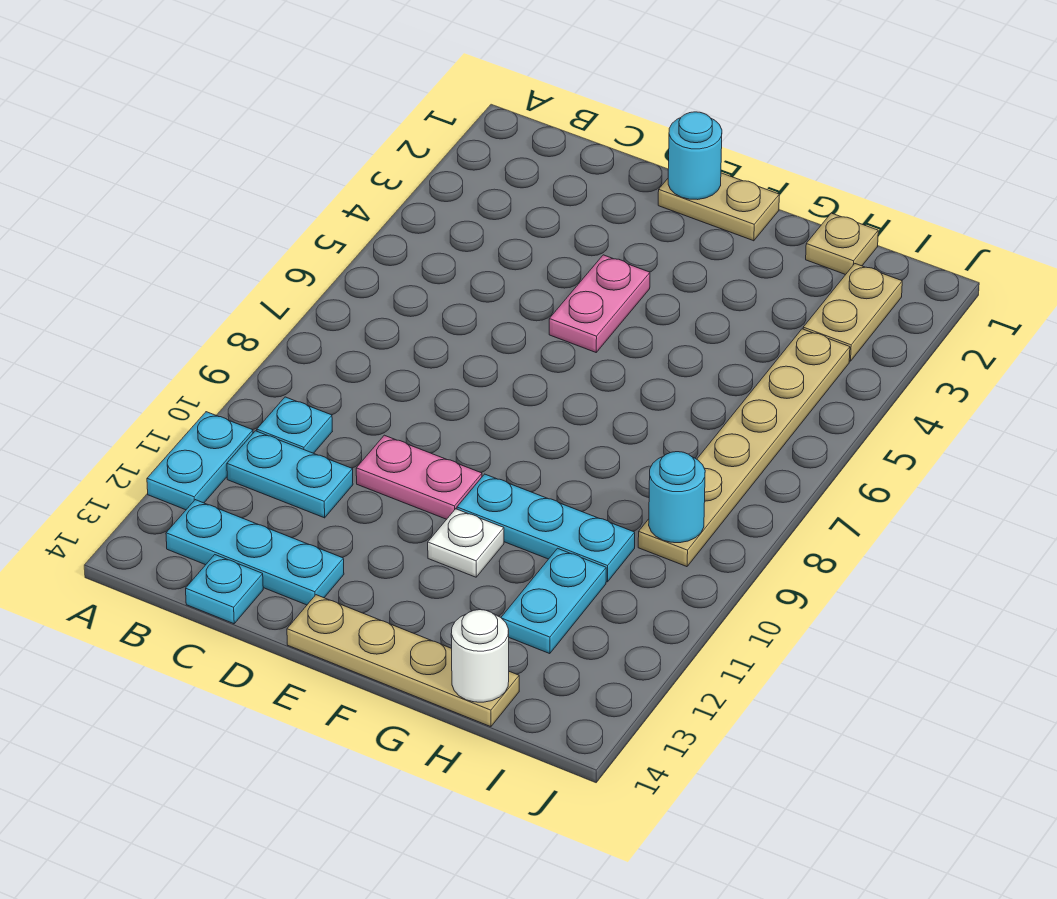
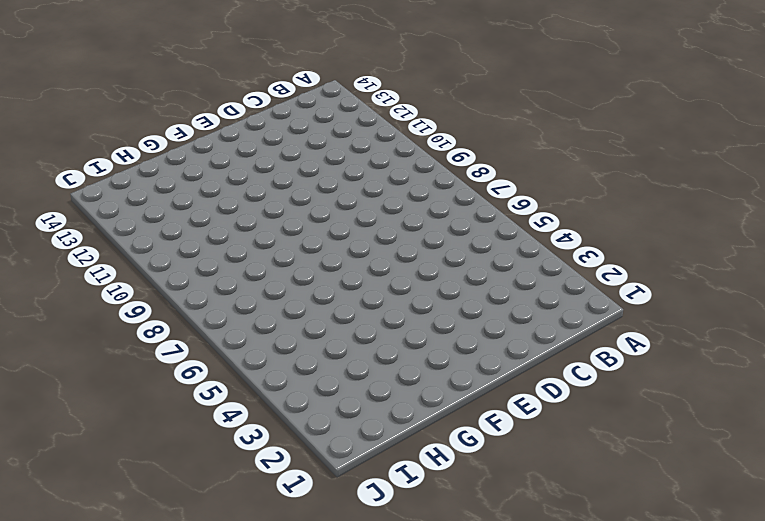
none -> cyan plate A11:A12 level 1
none -> cyan plate B10 level 1
none -> cyan plate B11:C11 level 1

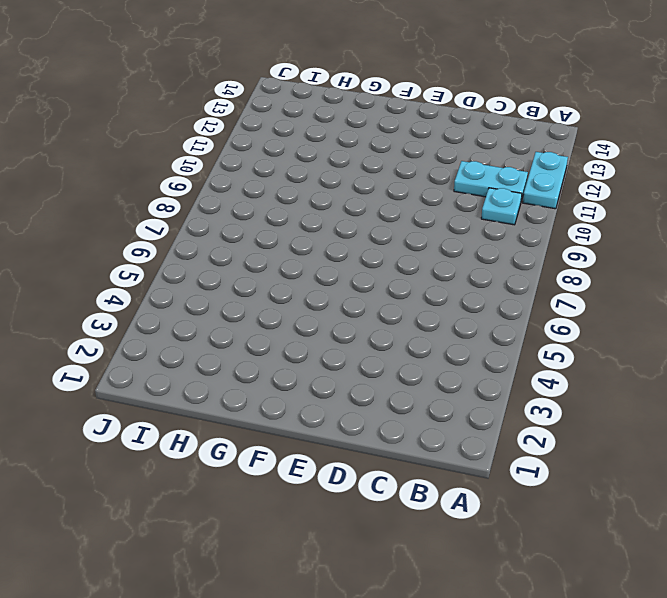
none -> cyan plate B13:D13 level 1
none -> cyan plate C14 level 1
none -> pink plate D10:E10 level 1

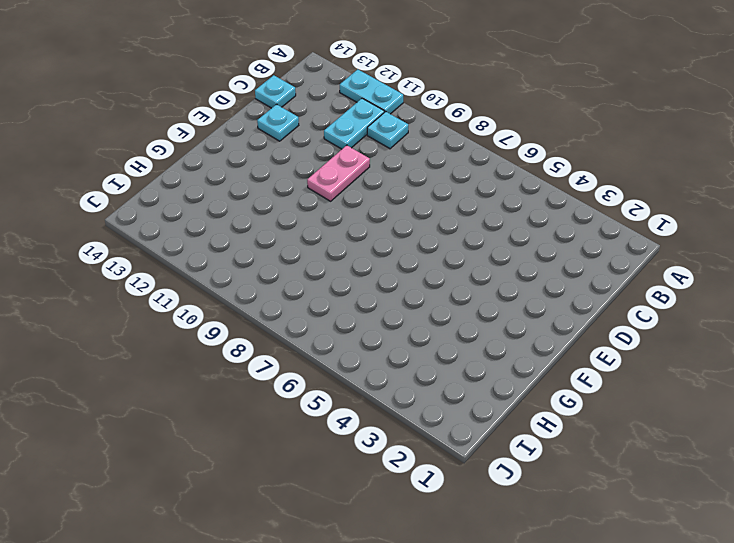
cyan plate D13 level 1 -> cyan plate B13:D13 level 1
none -> tan plate E1:F1 level 1
none -> pink plate E4:E5 level 1
none -> tan plate E14:H14 level 1

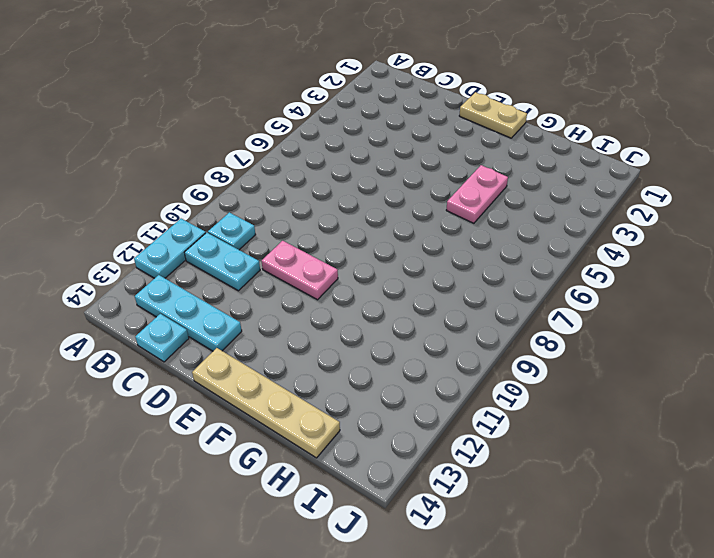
pink plate G4:G5 level 1 -> pink plate E4:E5 level 1
none -> cyan plate F10:H10 level 1
none -> white plate F11 level 1
none -> tan plate H1 level 1

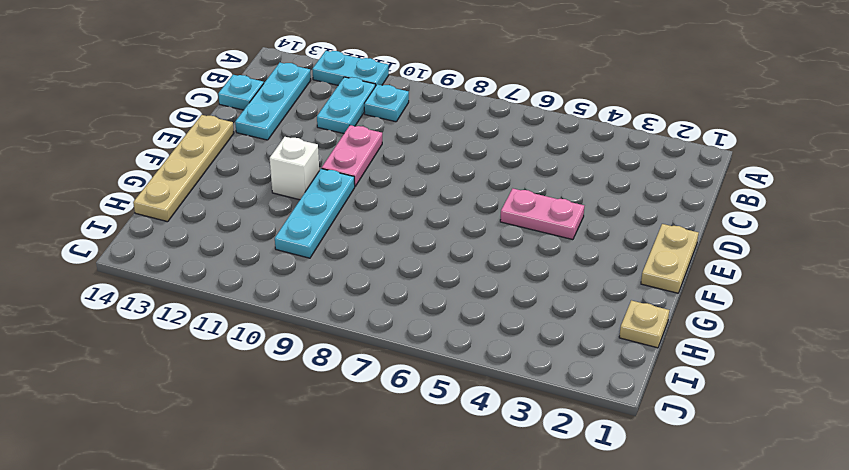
white brick F11 level 1 -> white plate F11 level 1
none -> cyan plate H11:H12 level 1
none -> tan plate I2:I3 level 1
none -> tan plate I4:I9 level 1

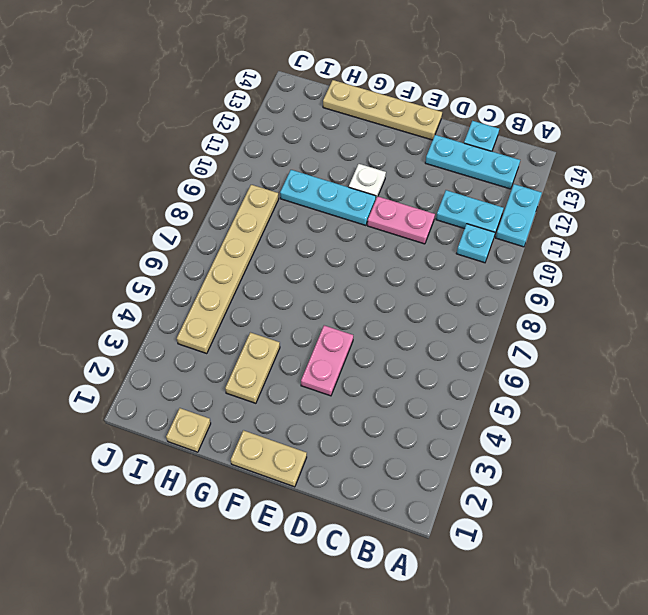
tan plate G3:G4 level 1 -> tan plate I2:I3 level 1
none -> cyan plate H11:H12 level 1
none -> cyan round brick E1 level 2
none -> white round brick H14 level 2

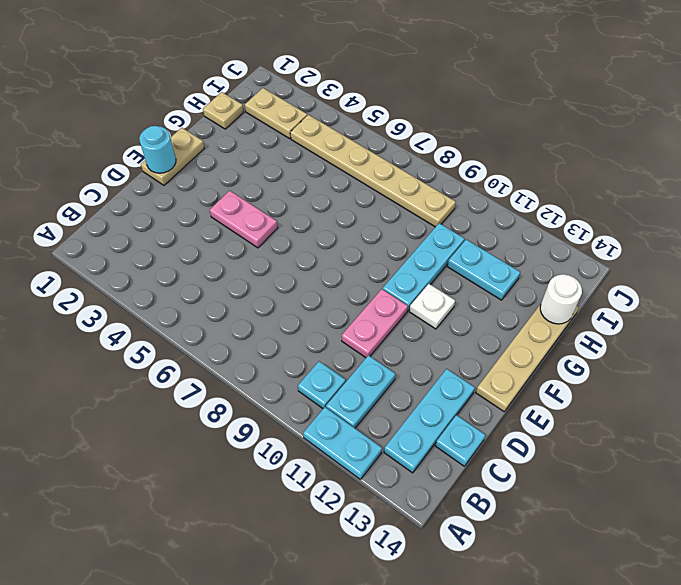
none -> cyan round brick I9 level 2

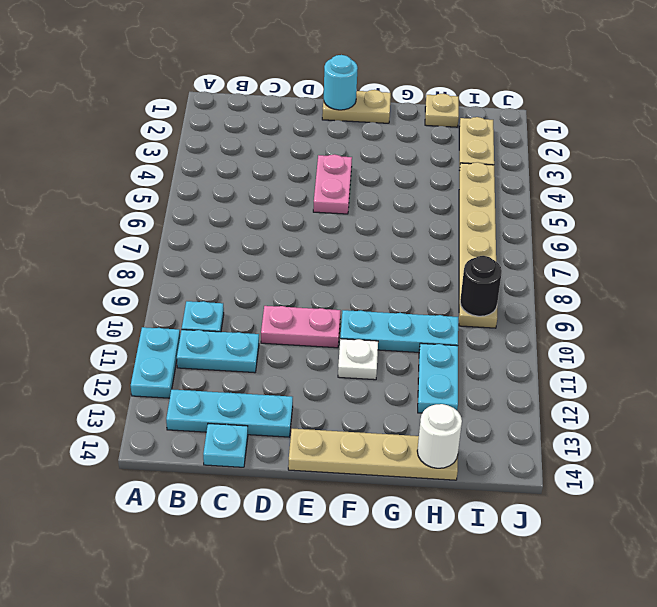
black round brick I9 level 2 -> cyan round brick I9 level 2

